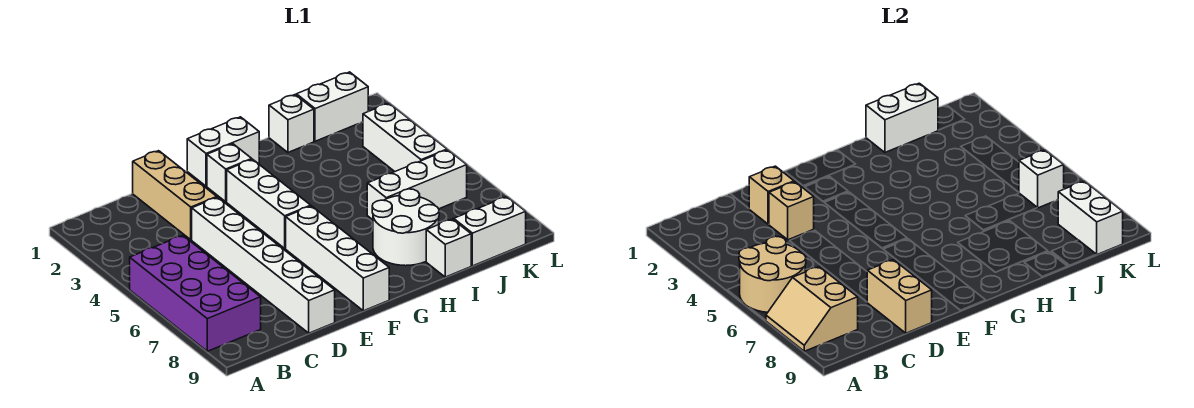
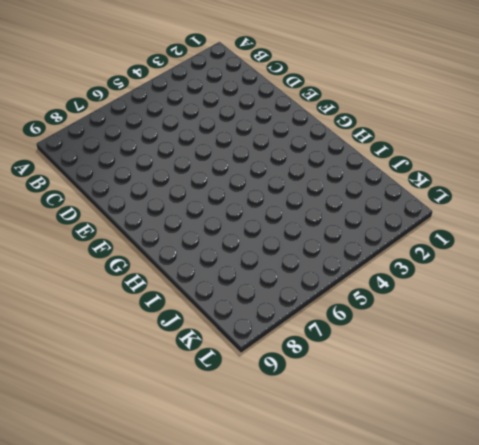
none -> purple brick A5:B8 level 1
none -> tan brick D1:D3 level 1
none -> white brick D4:D9 level 1

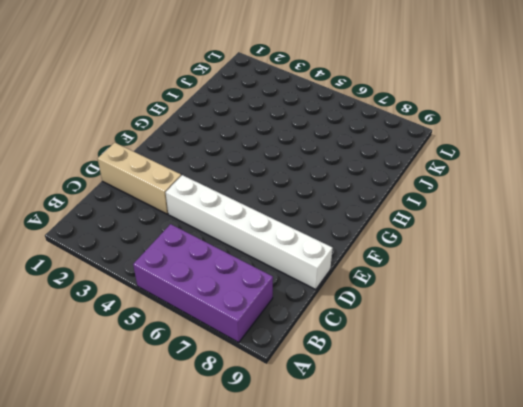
none -> white brick F1:G1 level 1
none -> white brick F2 level 1
none -> white brick F3:F5 level 1

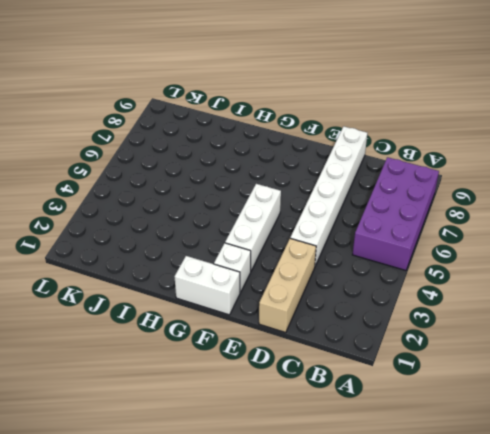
none -> white brick F6:F9 level 1
none -> white round brick H7:I8 level 1
none -> white brick I1 level 1

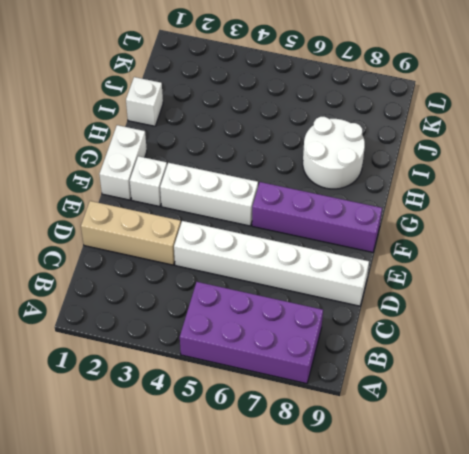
purple brick F6:F9 level 1 -> white brick F6:F9 level 1
none -> white brick I6:K6 level 1
none -> white brick I9 level 1
none -> white brick J1:K1 level 1

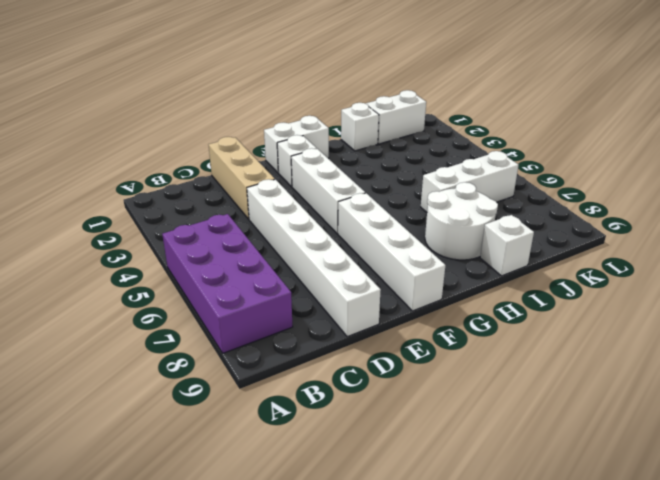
none -> white brick J9:K9 level 1
none -> white brick K3:K5 level 1
none -> tan round brick A5:B6 level 2

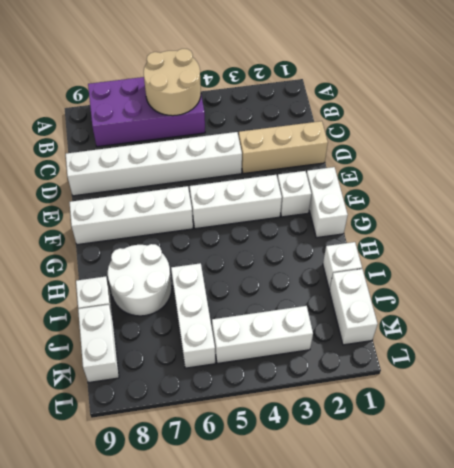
none -> tan slope A7:B8 level 2 top B
none -> tan brick D2 level 2
none -> tan brick D3 level 2

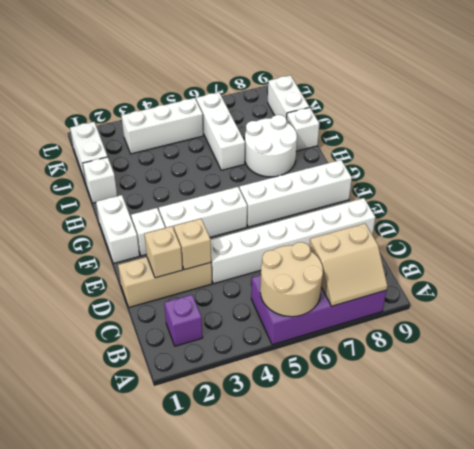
purple brick B2 level 1 -> none
none -> tan brick D8:D9 level 2
none -> white brick I1:J1 level 2
none -> white brick K6 level 2

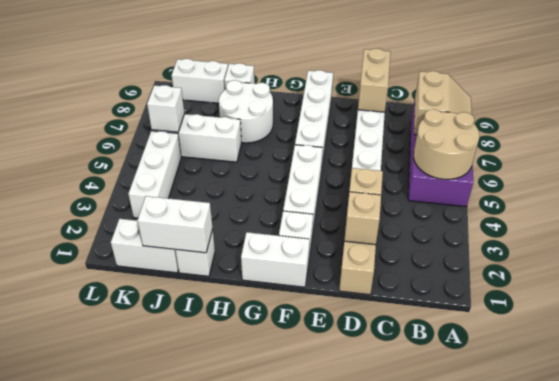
none -> white brick K8:K9 level 2

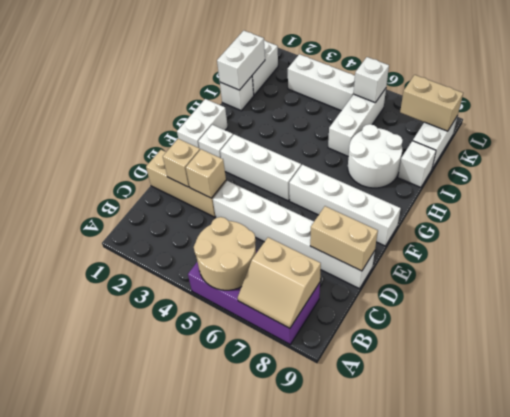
tan brick K8:K9 level 2 -> white brick K8:K9 level 2

